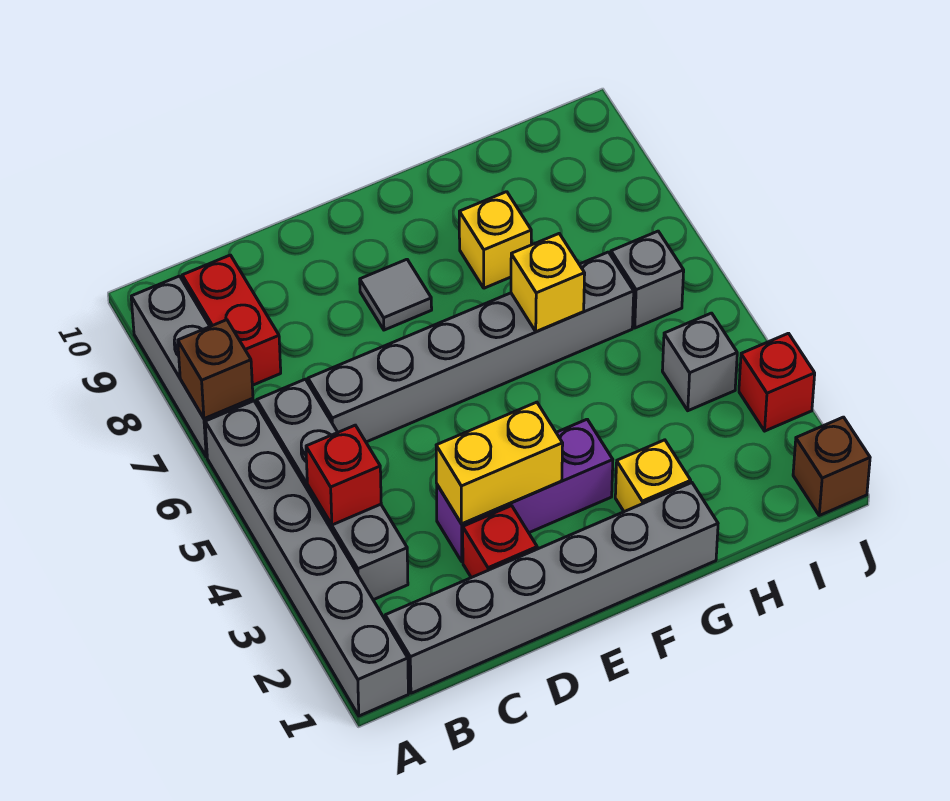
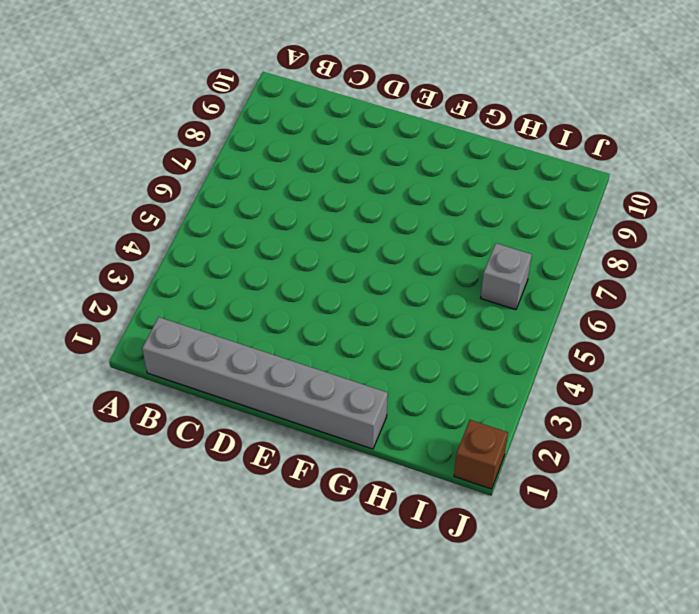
none -> grey brick A1:A6 level 1
none -> grey brick A7:A9 level 1
none -> grey brick B3:B6 level 1

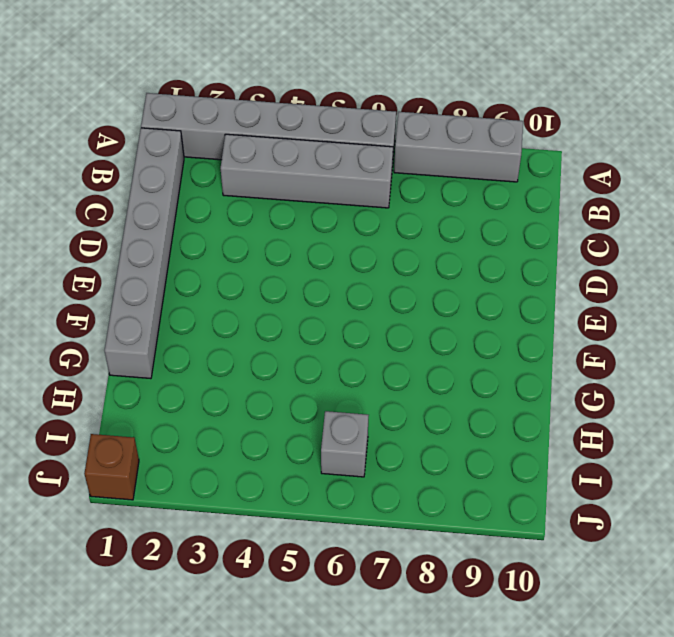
none -> red brick B8:B9 level 1
none -> grey brick C6:H6 level 1
none -> red brick D2 level 1

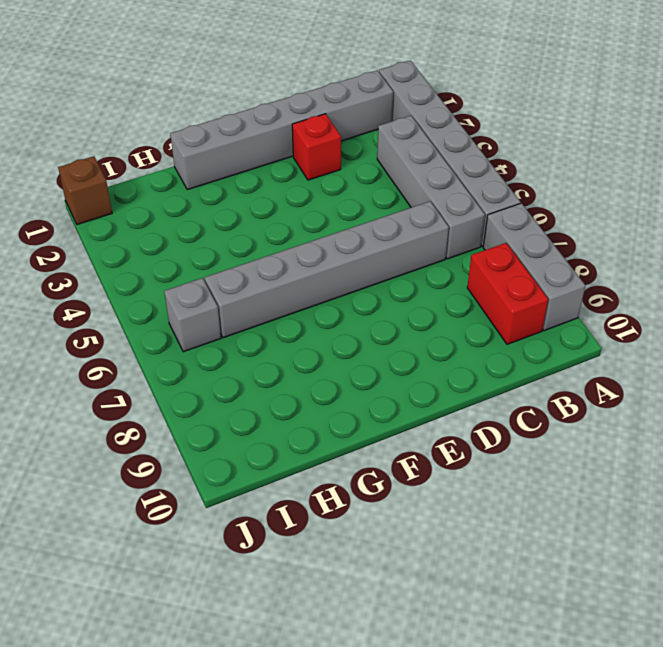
none -> purple brick D3:F3 level 1
none -> grey tile E8 level 1
none -> yellow brick G2 level 1

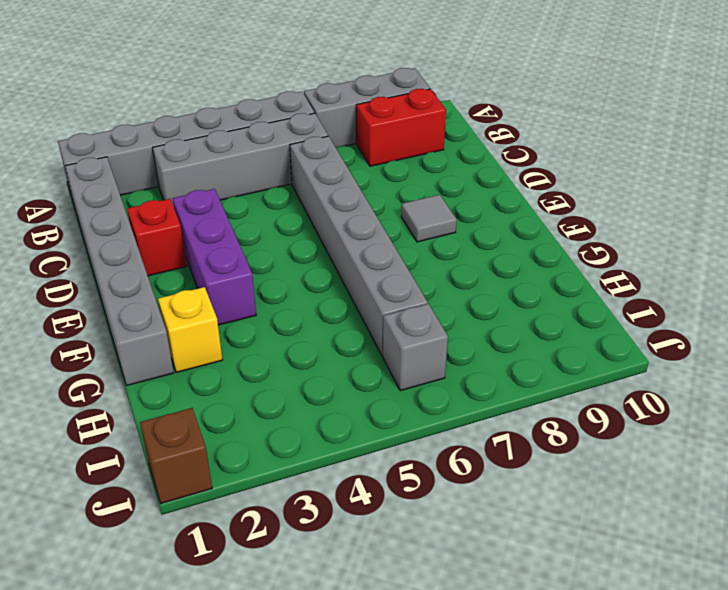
none -> yellow brick G8 level 1
none -> grey brick I4 level 1
none -> red brick J3 level 1

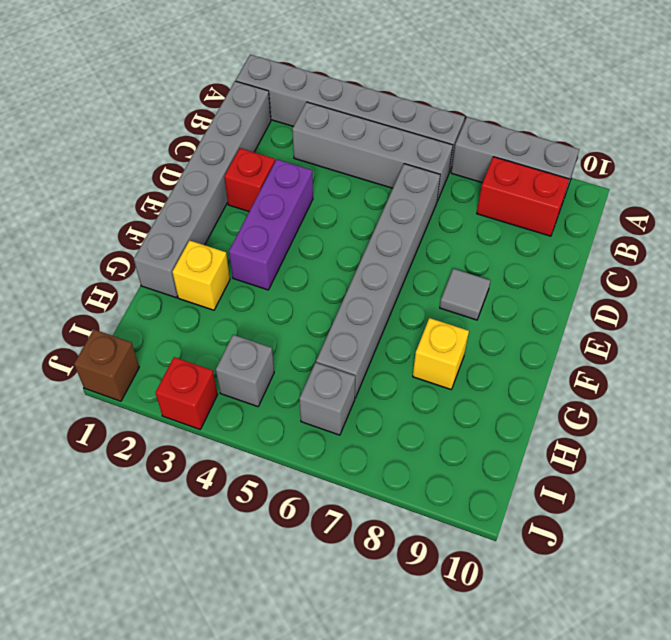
none -> brown brick A7 level 2
none -> red brick B4 level 2
none -> yellow brick D3:E3 level 2

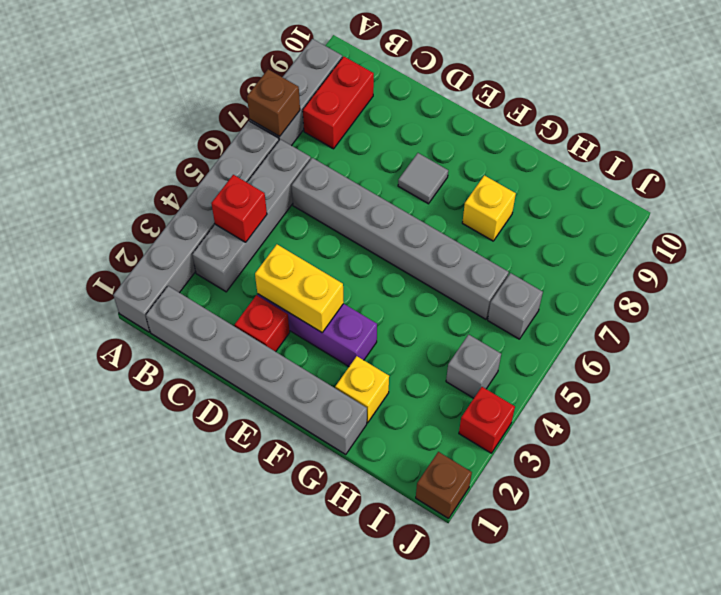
none -> yellow brick G6 level 2

